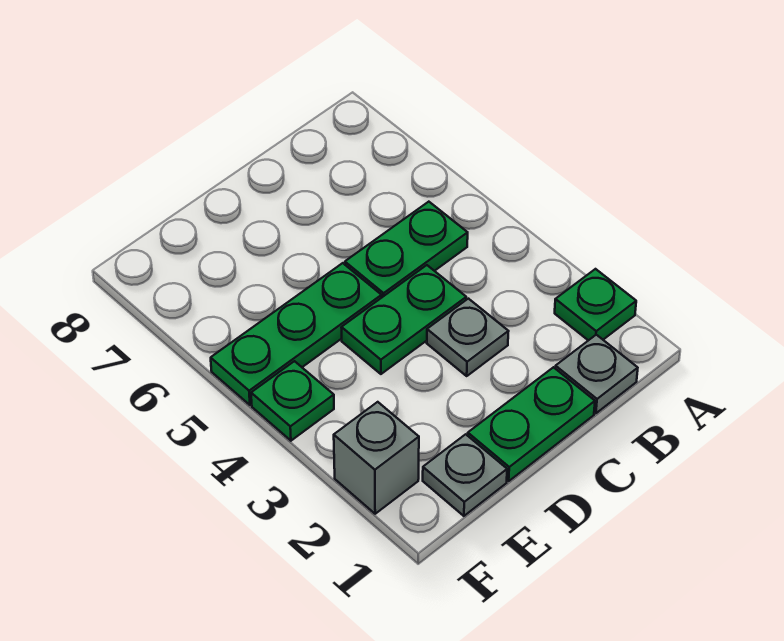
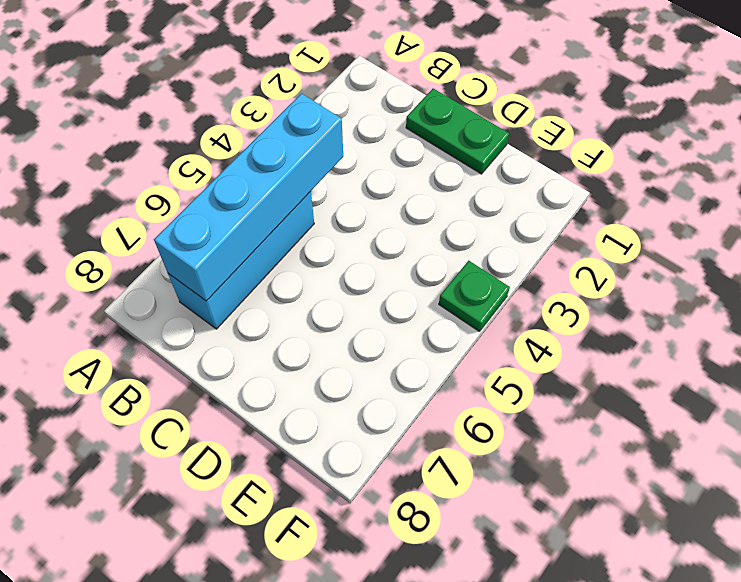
cyan brick B4:B7 level 2 -> none
cyan brick B5:B7 level 1 -> green plate B5:C5 level 1
none -> green plate A2 level 1
none -> grey plate B1 level 1

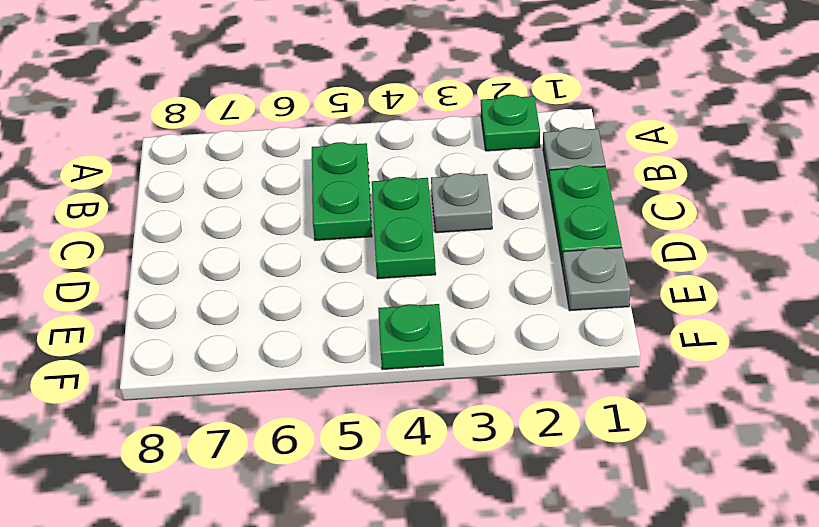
none -> green plate D5:F5 level 1
none -> grey brick F2 level 1

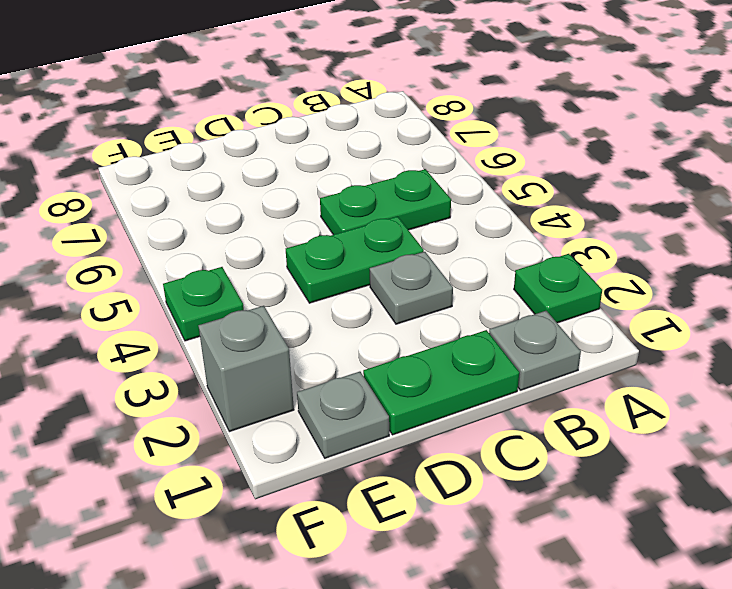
none -> green plate D5:F5 level 1

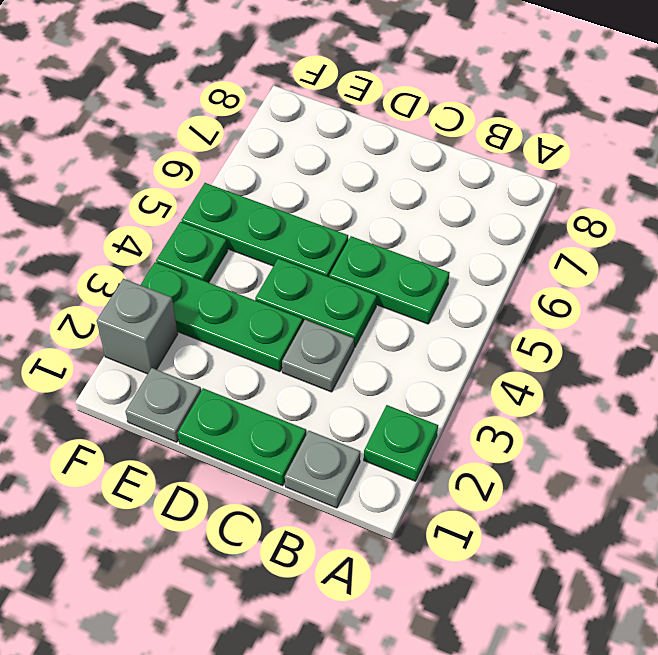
green plate D3:F3 level 1 -> none

